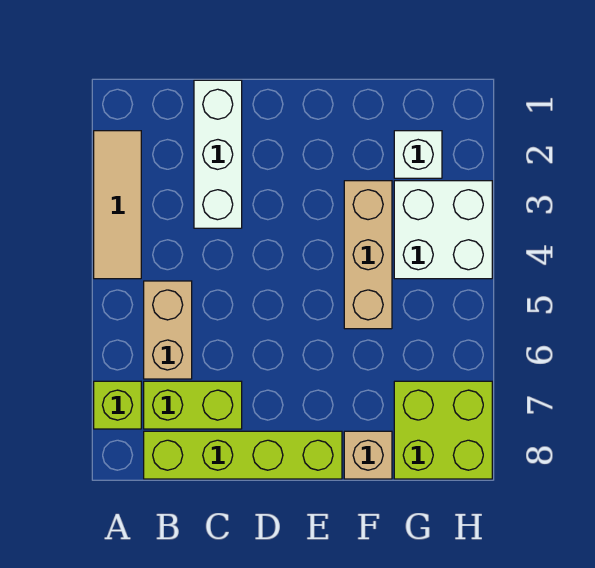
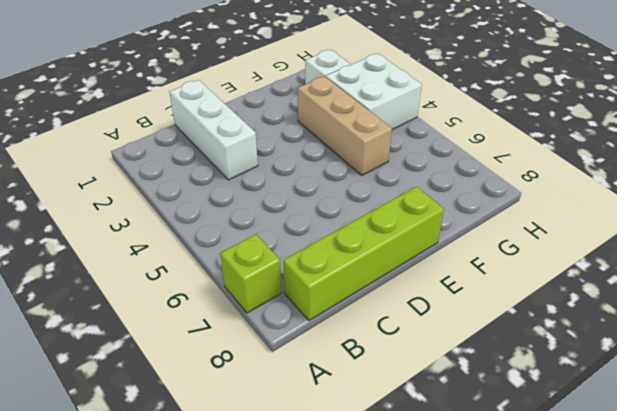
none -> tan tile A2:A4 level 1
none -> tan brick B5:B6 level 1

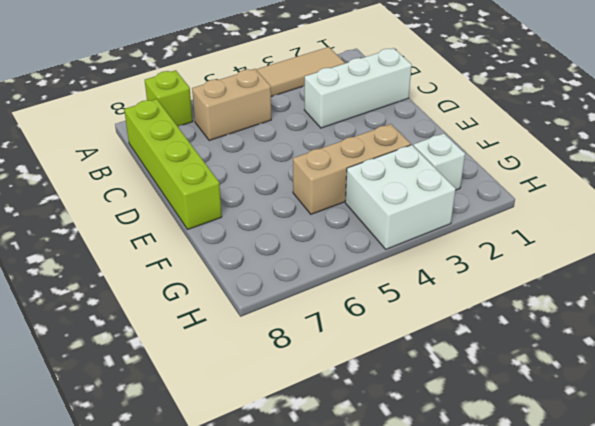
none -> lime brick B7:C7 level 1
none -> tan brick F8 level 1

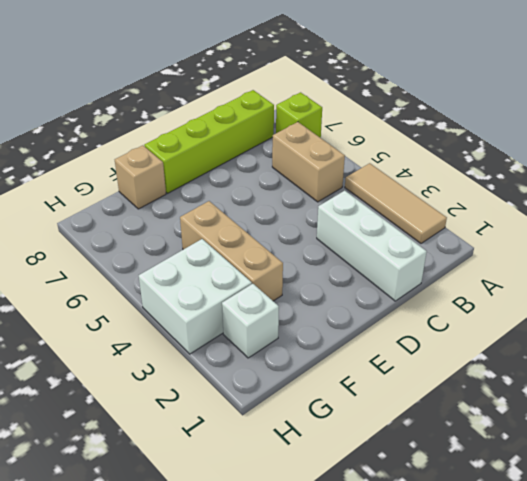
none -> lime brick B7:C7 level 1
none -> lime brick G7:H8 level 1

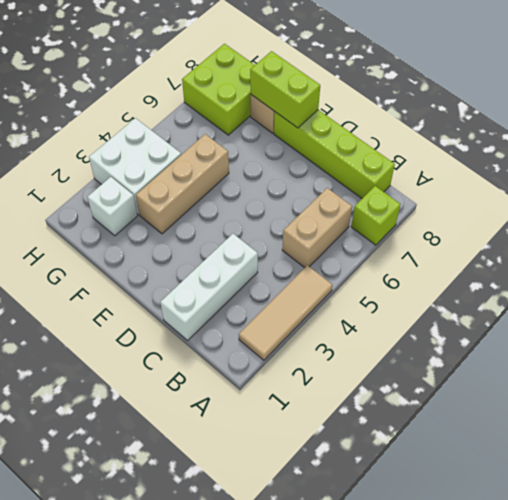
lime brick E8:F8 level 2 -> lime brick B7:C7 level 1

